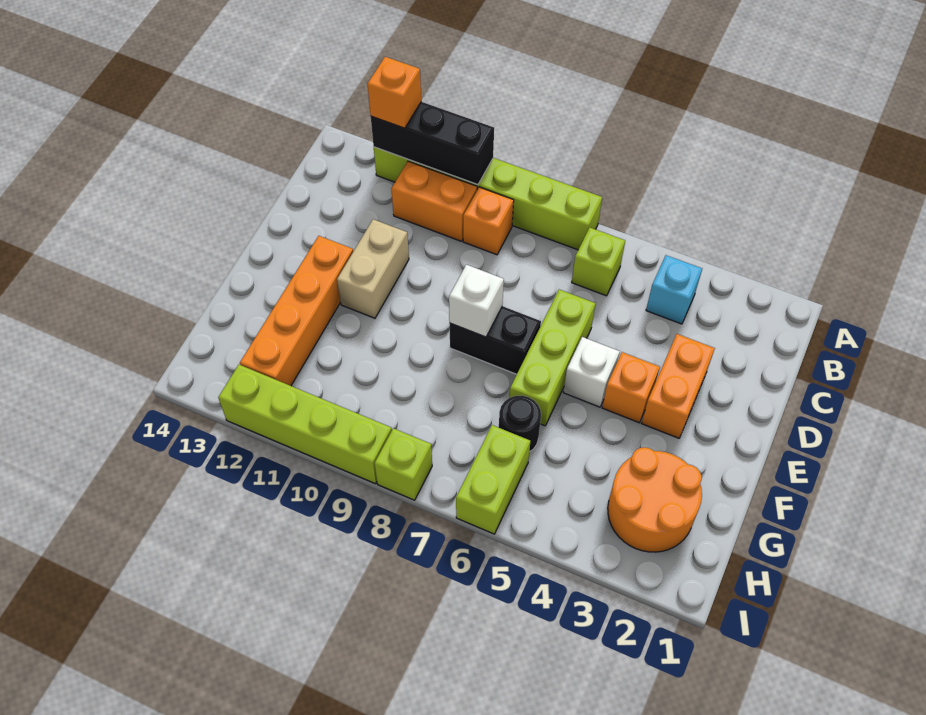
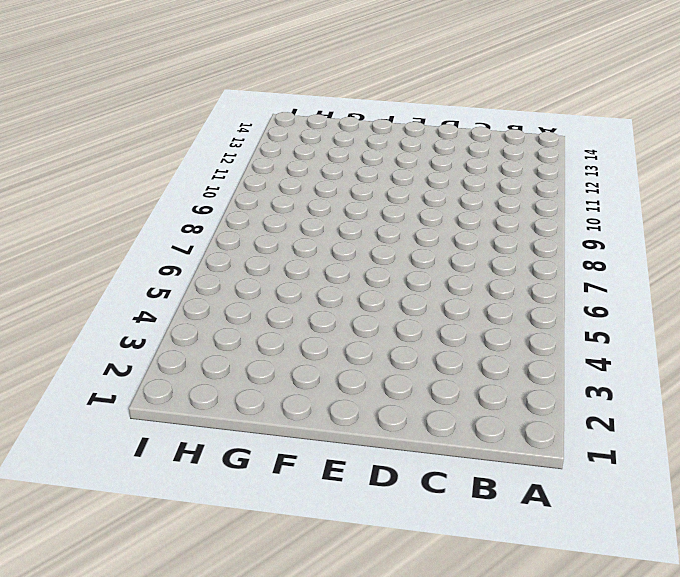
none -> lime brick A7:A12 level 1
none -> cyan brick B4 level 1
none -> lime brick B6 level 1

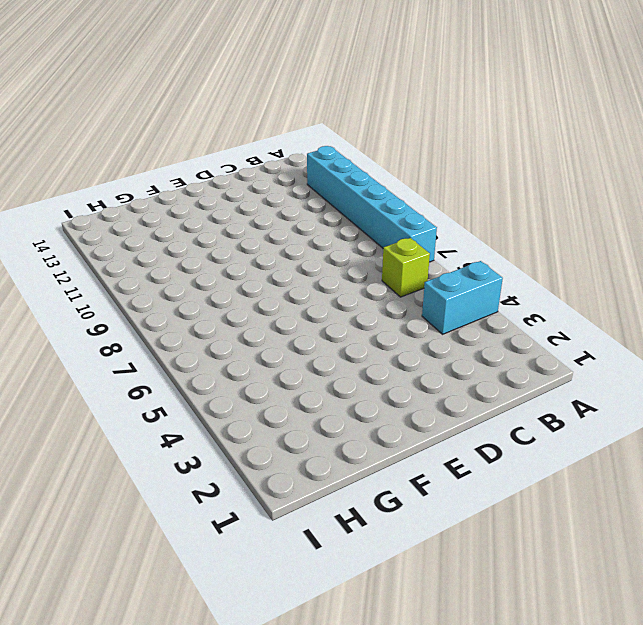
cyan brick A4:B4 level 1 -> cyan brick B4 level 1
cyan brick A7:A12 level 1 -> lime brick A7:A12 level 1
none -> orange brick B9 level 1
none -> orange brick B10:B11 level 1
none -> orange brick D3:E3 level 1

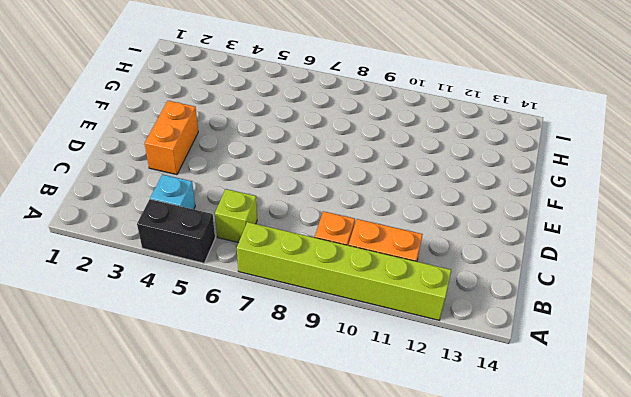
black brick A4:A5 level 1 -> black brick E7:E8 level 1
none -> lime brick D6:F6 level 1
none -> tan brick D11:E11 level 1
none -> orange brick E4 level 1

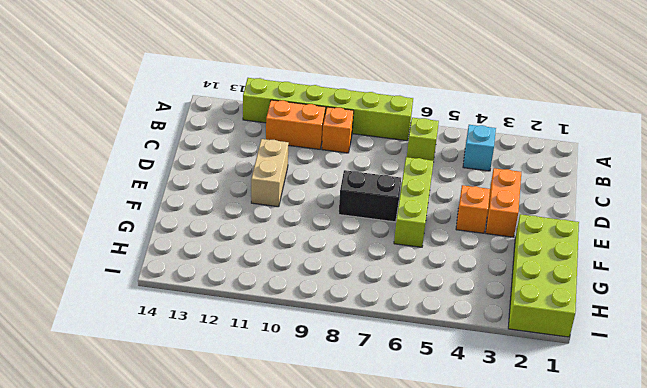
lime brick F1:I2 level 1 -> orange round brick G2:H3 level 1
none -> white brick E5 level 1
none -> orange brick E12:H12 level 1
none -> black round brick G6 level 1

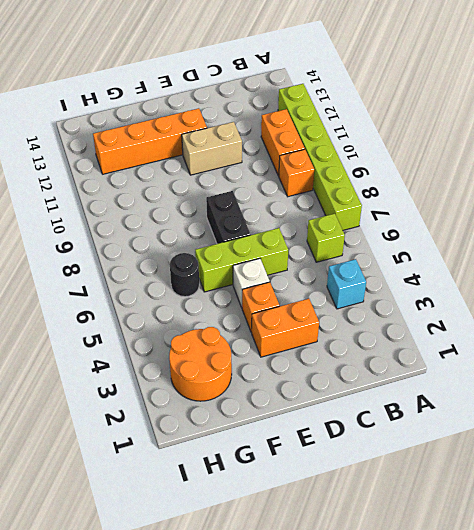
none -> lime brick H6:I6 level 1
none -> lime brick I8 level 1
none -> lime brick I9:I12 level 1

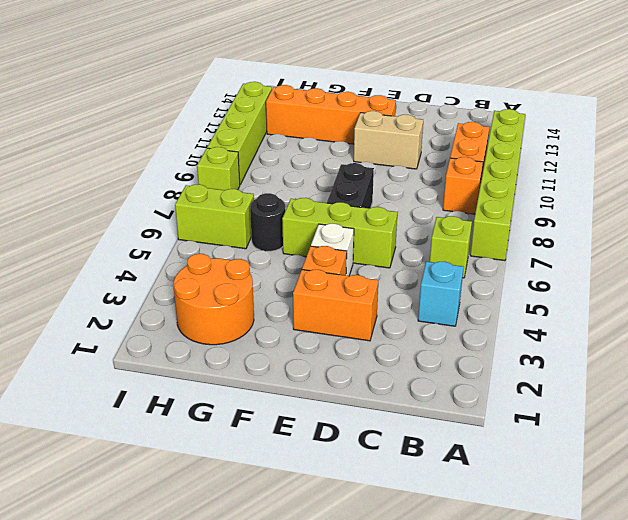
none -> black brick A10:A12 level 2
none -> white brick E8 level 2
none -> orange brick A12 level 3

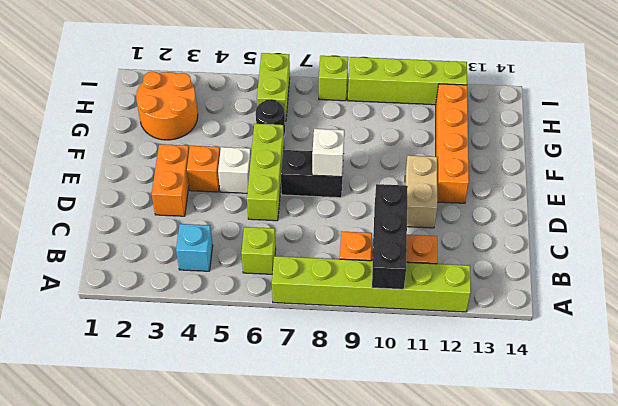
black brick A10:C10 level 2 -> black brick A10:A12 level 2
none -> orange brick A12 level 3

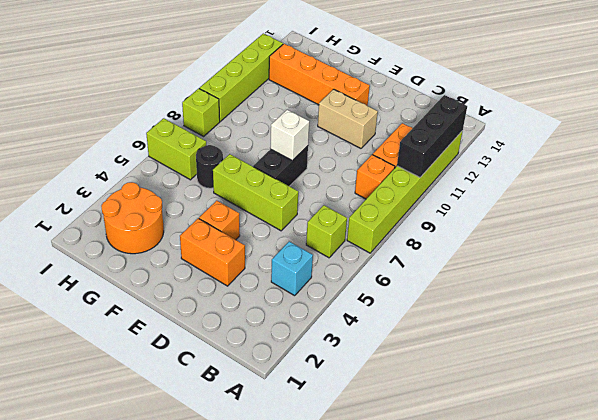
none -> white brick E5 level 1
none -> orange brick A12 level 3

